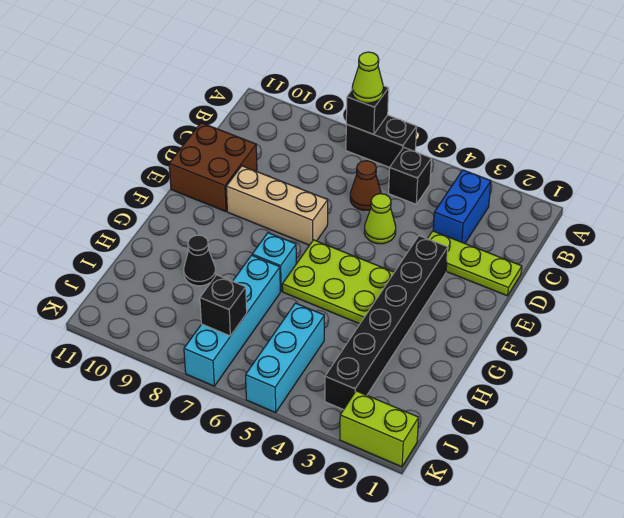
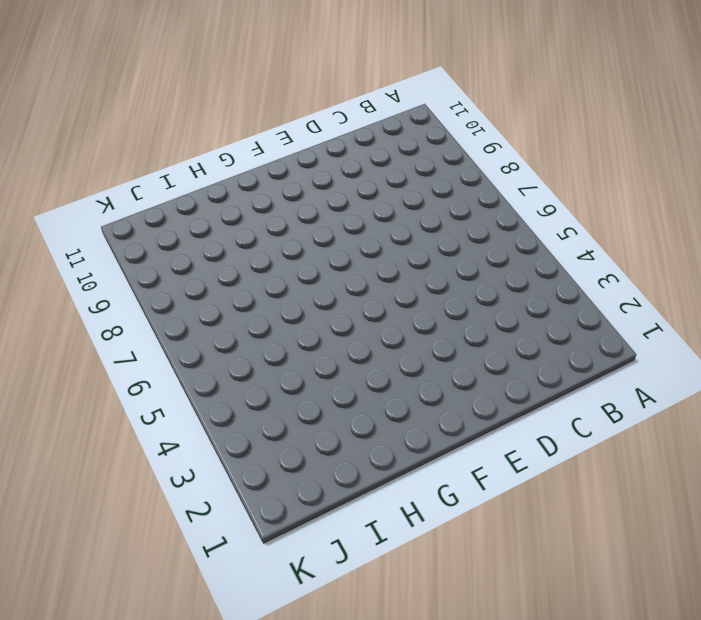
none -> black brick A6:A7 level 1
none -> blue brick B3:C3 level 1
none -> black brick B5 level 1

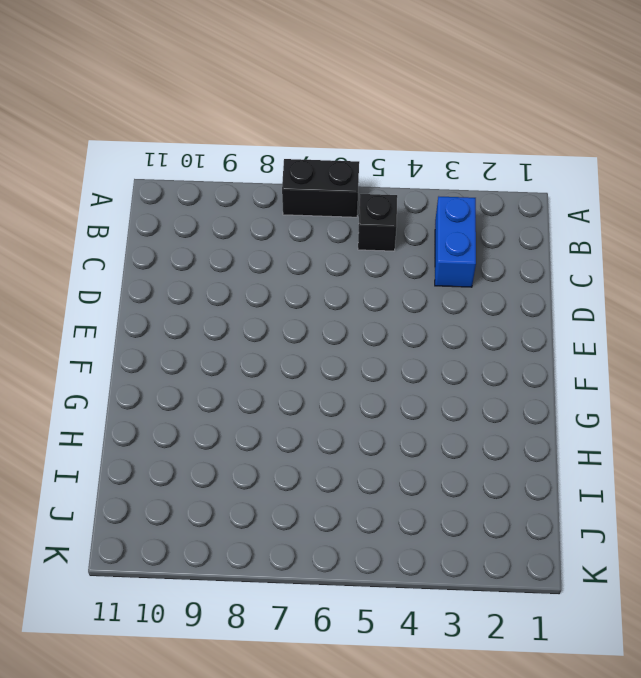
none -> brown cone C6 level 1
none -> lime plate D1:D3 level 1
none -> lime cone D5 level 1

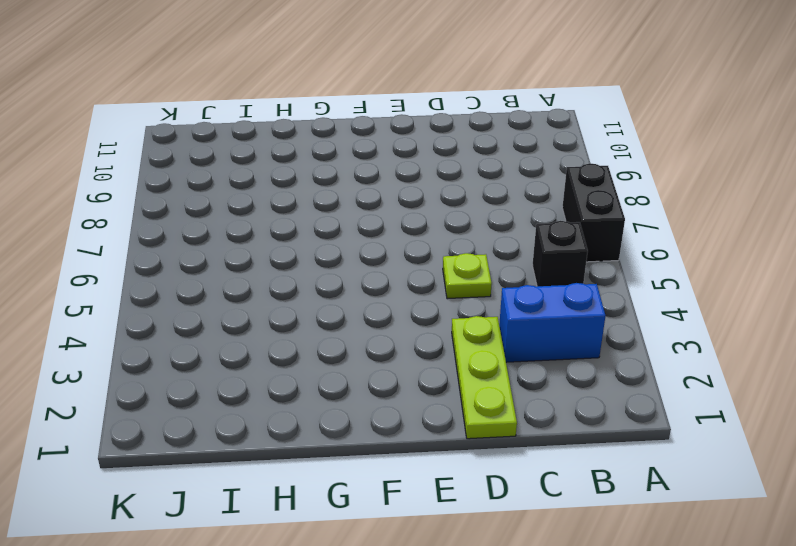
lime plate D5 level 1 -> lime cone D5 level 1
none -> brown cone C6 level 1
none -> brown brick D10:E11 level 1
none -> black brick E3:J3 level 1

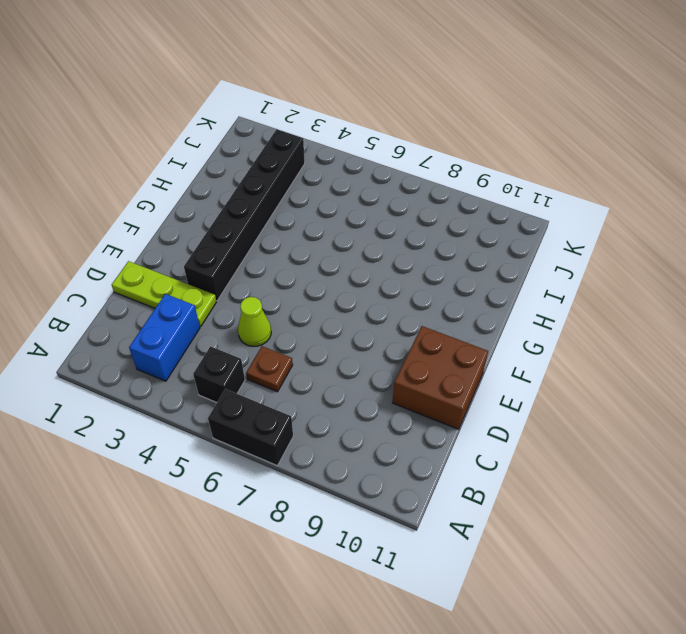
brown plate C6 level 1 -> brown cone C6 level 1
none -> tan brick E7:E9 level 1
none -> lime plate F4:G6 level 1
none -> cyan brick G7 level 1

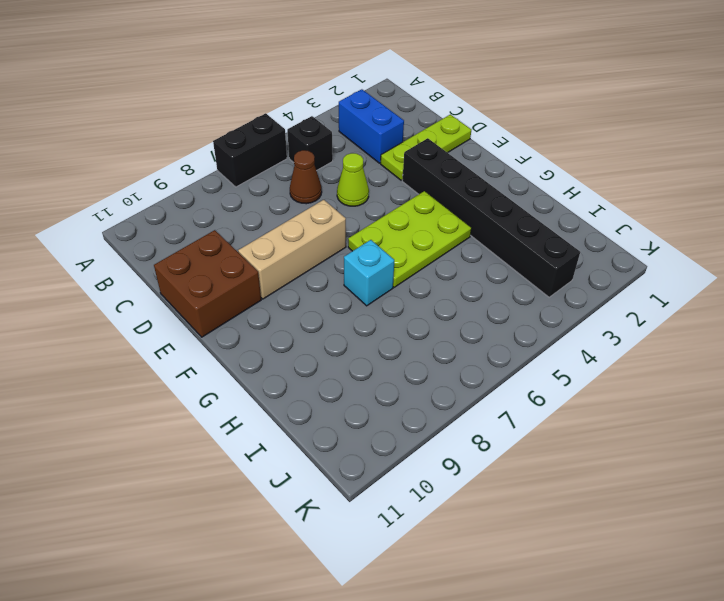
none -> cyan brick H7:K7 level 1
none -> black cone H9 level 1
none -> cyan brick I5:K5 level 1

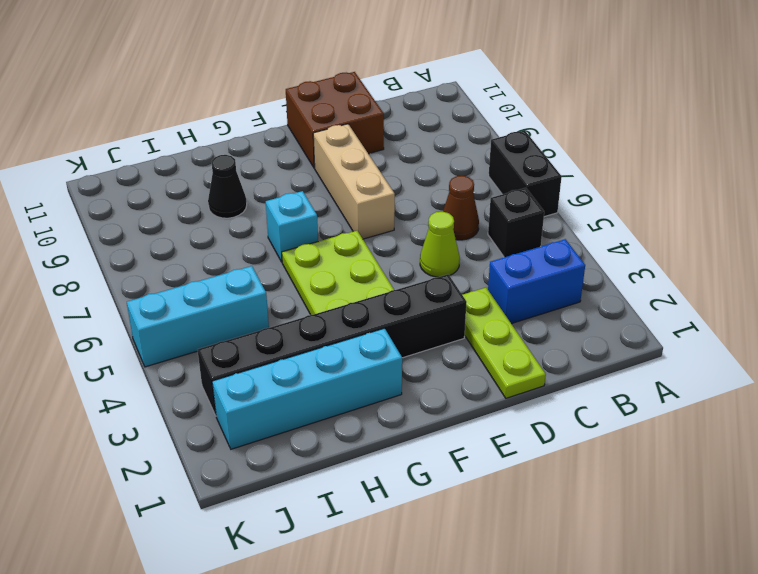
cyan brick G2:J2 level 1 -> cyan brick H7:K7 level 1
none -> lime brick K1:K2 level 1
none -> black brick A7 level 2
none -> black brick J7 level 2

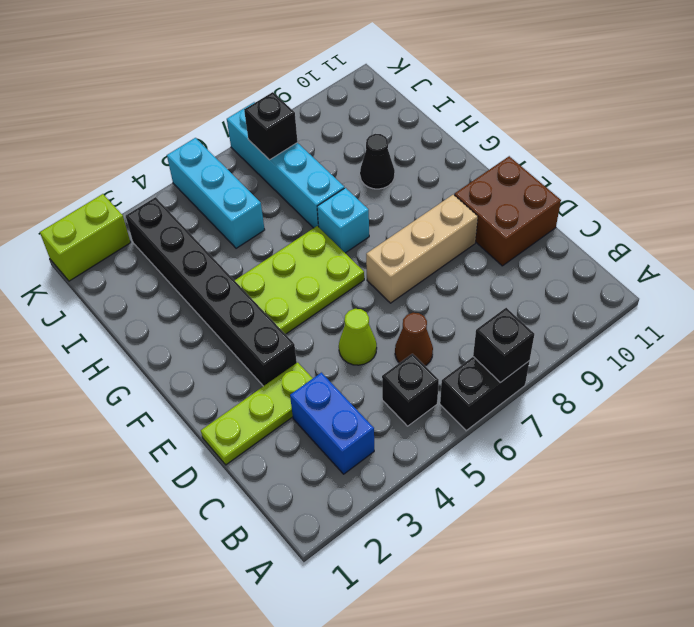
none -> lime cone A7 level 3

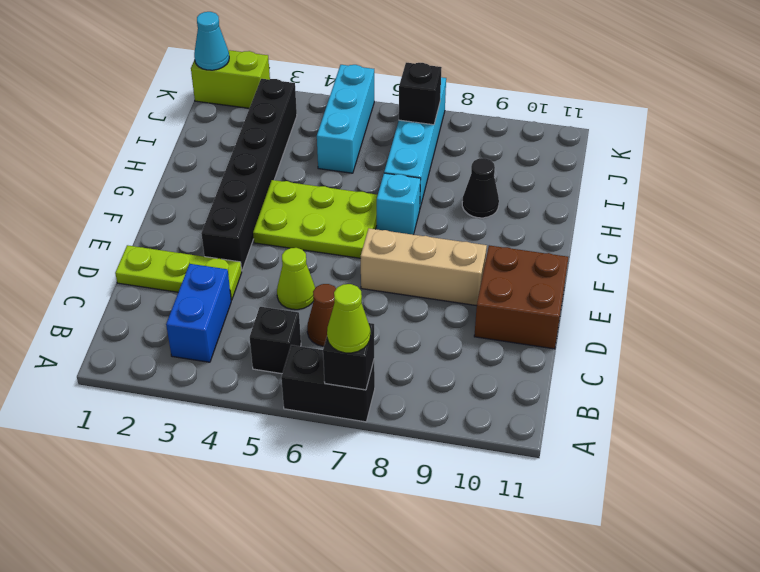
cyan cone K1 level 2 -> none

